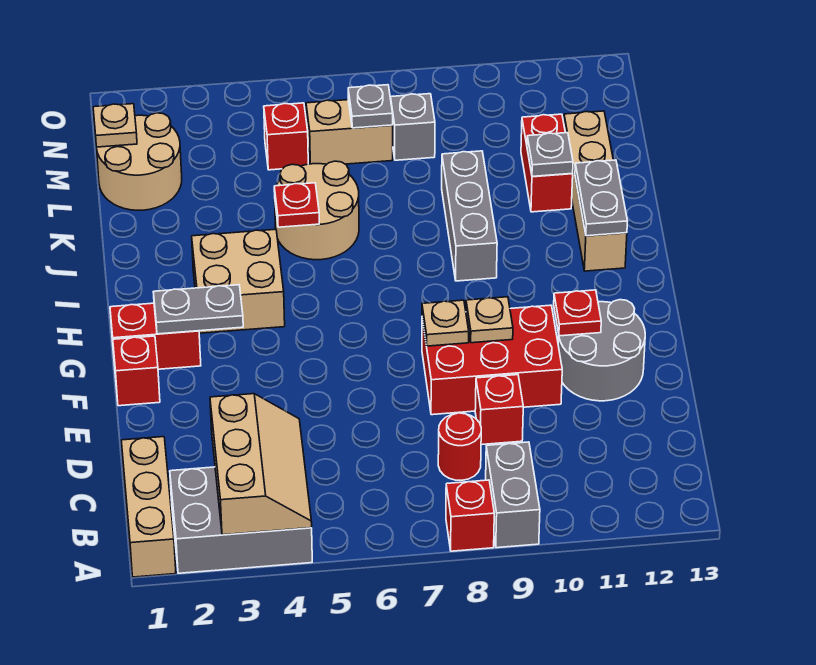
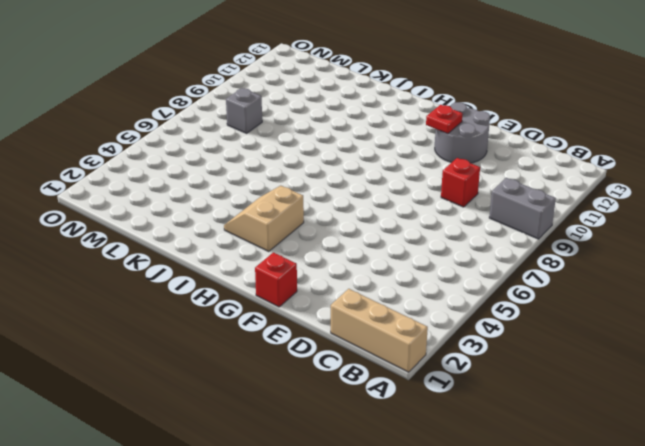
tan slope H3:I4 level 1 top H -> tan brick H3:I4 level 1
none -> grey brick A2:B4 level 1
none -> red brick A8 level 1
none -> red round brick C8 level 1

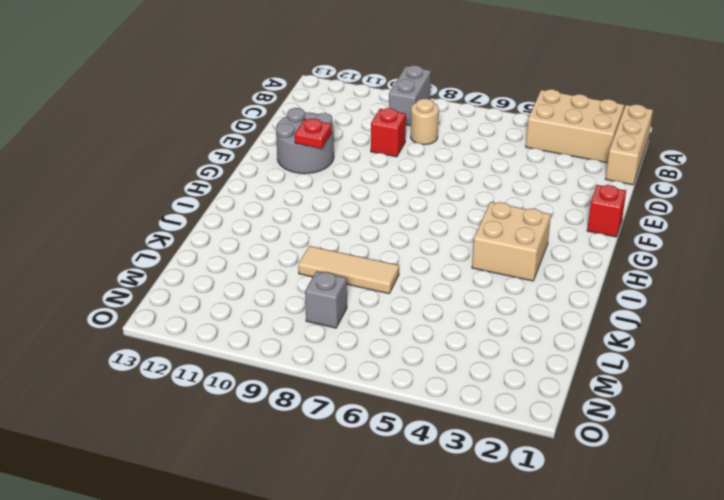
tan brick A2:B4 level 1 -> grey brick A2:B4 level 1
tan round brick C8 level 1 -> red round brick C8 level 1
tan tile K7:K9 level 1 -> grey brick I9:K9 level 1
none -> red brick A8 level 1
none -> red brick E8:F10 level 1
none -> red brick G1:G2 level 1

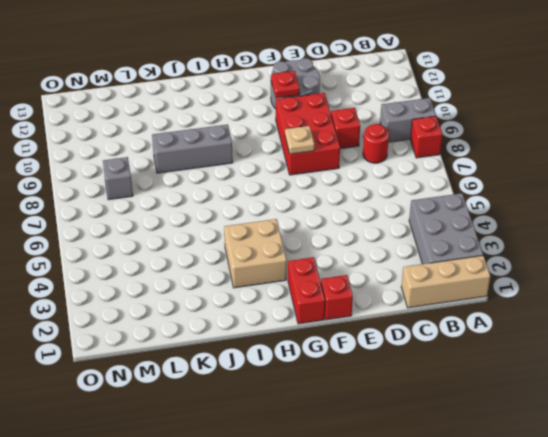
none -> tan brick I12:L12 level 1
none -> tan round brick J5:K6 level 1
none -> red brick K11:L11 level 1

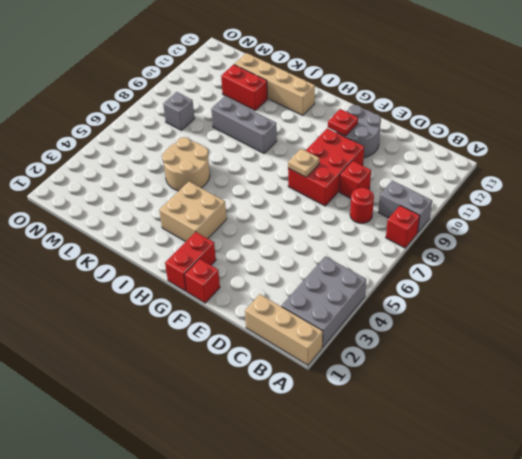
none -> tan round brick L1:M2 level 1
none -> red brick M5 level 1
none -> tan brick M6:M7 level 1

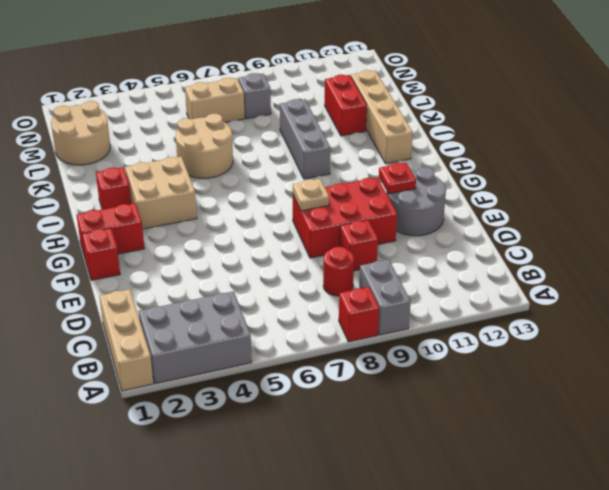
red brick I2 level 1 -> red brick M5 level 1
none -> tan slope A3:C4 level 2 top 3
none -> tan plate F9 level 2
none -> grey plate G2:G3 level 2

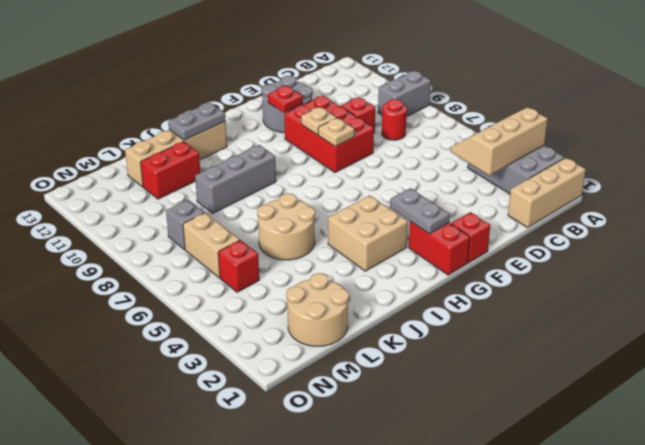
none -> red brick A8 level 1
none -> red plate J5 level 2
none -> grey plate K11 level 2

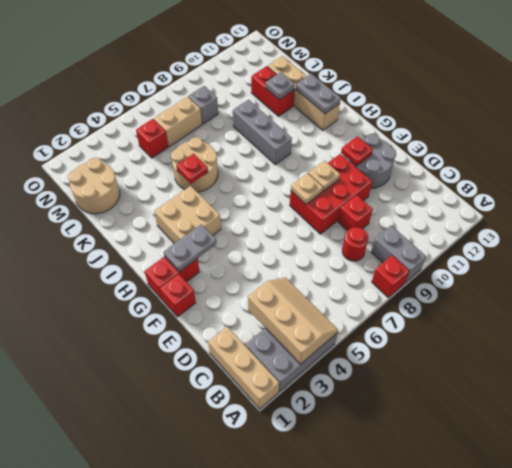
none -> tan plate M1 level 2
none -> grey plate M7 level 2

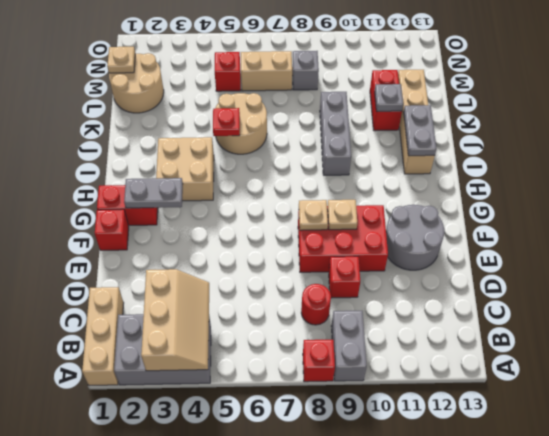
none -> red plate F11 level 2
none -> grey plate M7 level 2

